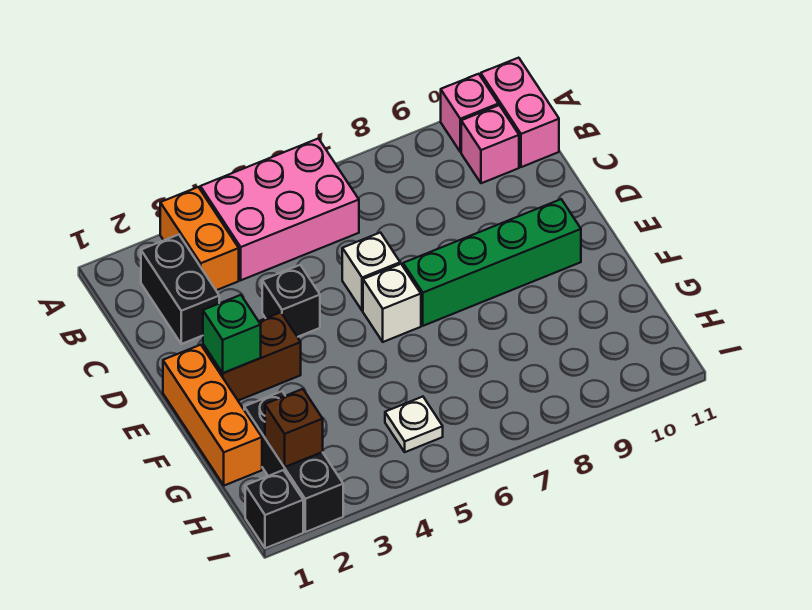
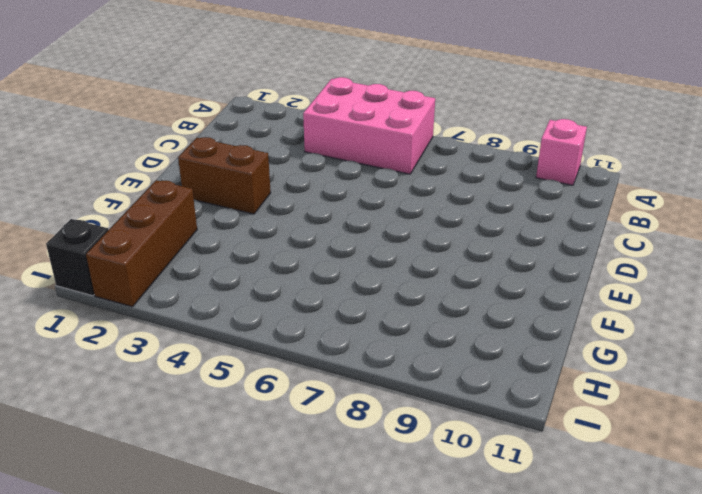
brown brick G2:I2 level 1 -> black brick G2:I2 level 1
none -> orange brick A3:B3 level 1
none -> pink brick A11:B11 level 1
none -> black brick B2:C2 level 1

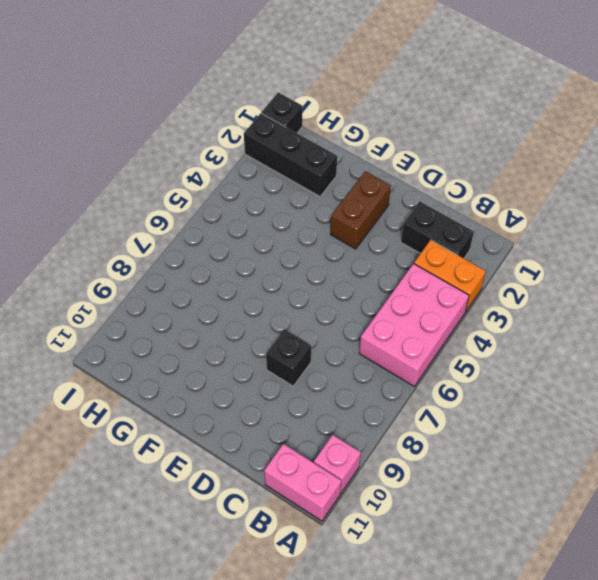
black brick D8 level 1 -> black brick D4 level 1
none -> pink brick B10 level 1
none -> white brick D6 level 1
none -> orange brick E1:G1 level 1

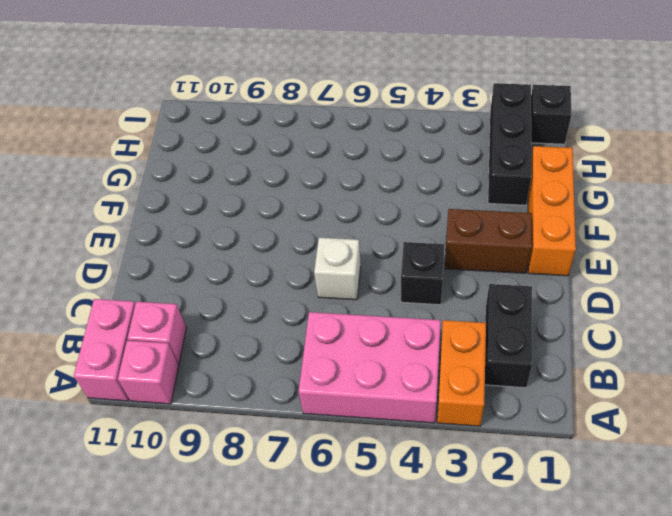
none -> white brick E6 level 1
none -> green brick E7:E10 level 1
none -> white plate H5 level 1

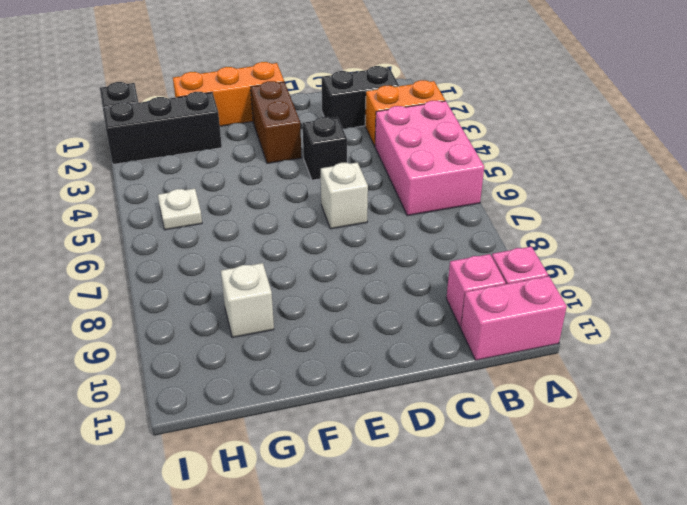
white brick G9 level 1 -> white brick E6 level 1
none -> green brick E7:E10 level 1
none -> green brick E2 level 2
none -> brown brick H2 level 2

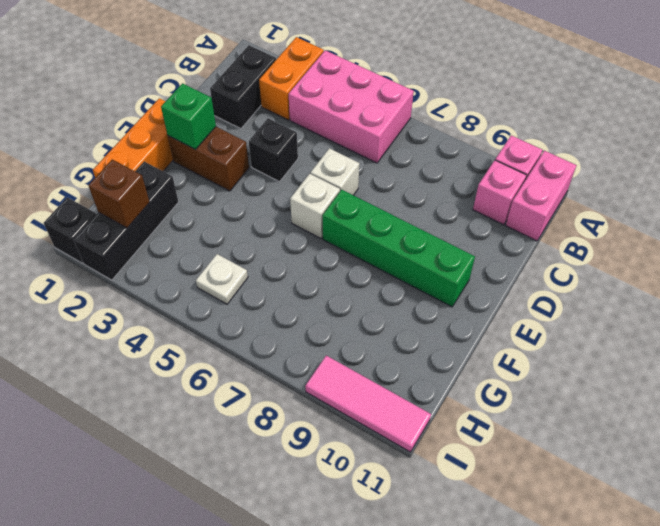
pink tile I9:I11 level 1 -> none

